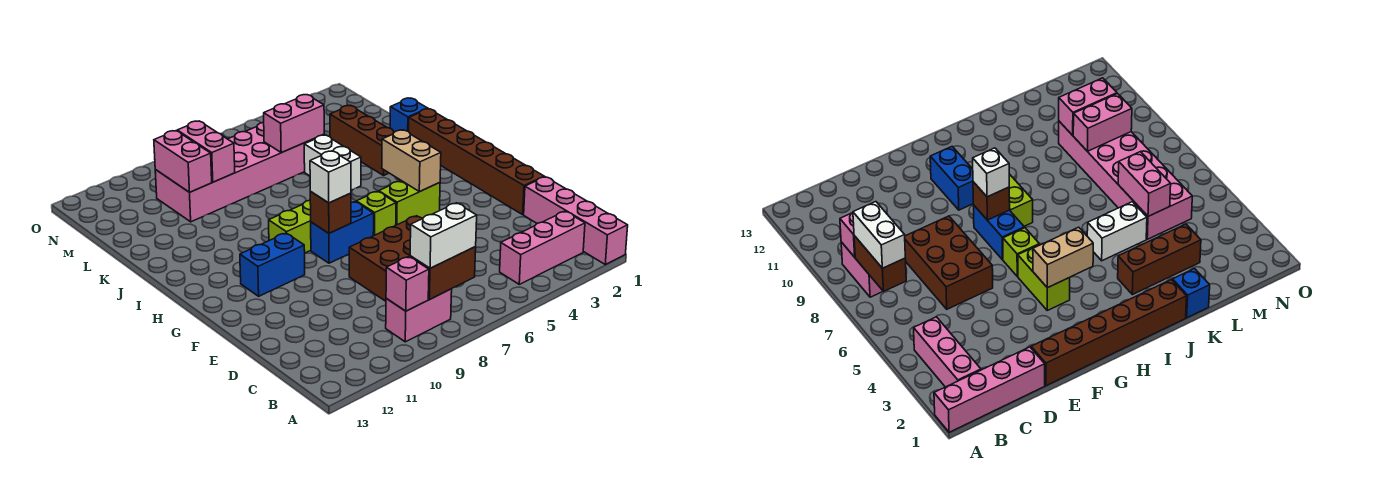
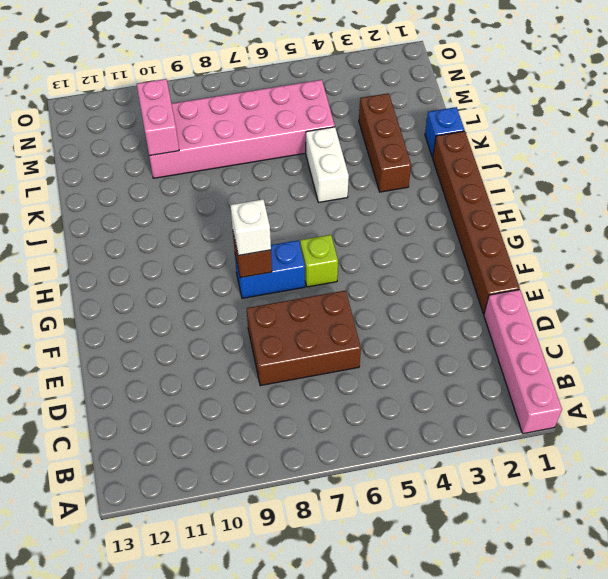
none -> pink brick B2:B4 level 1
none -> pink brick B8:B9 level 1
none -> lime brick G4:G5 level 1

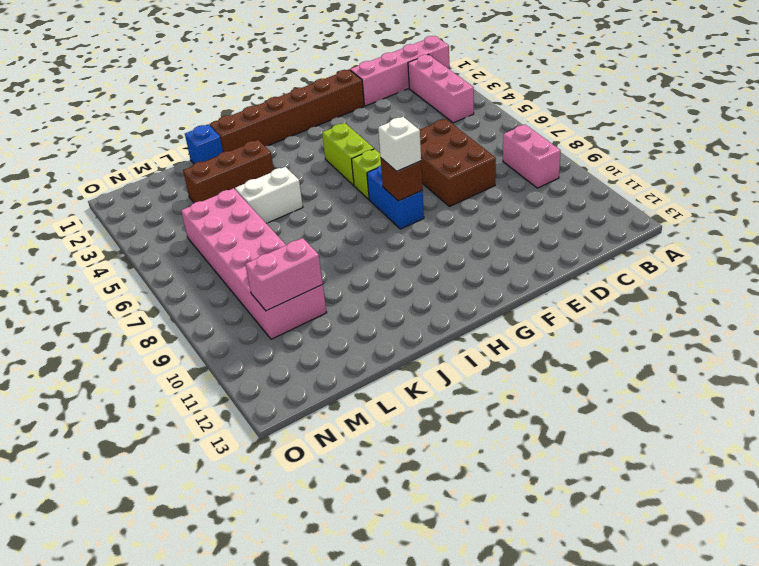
none -> blue brick G10:G11 level 1
none -> lime brick H8:H9 level 1
none -> brown brick B7:B8 level 2

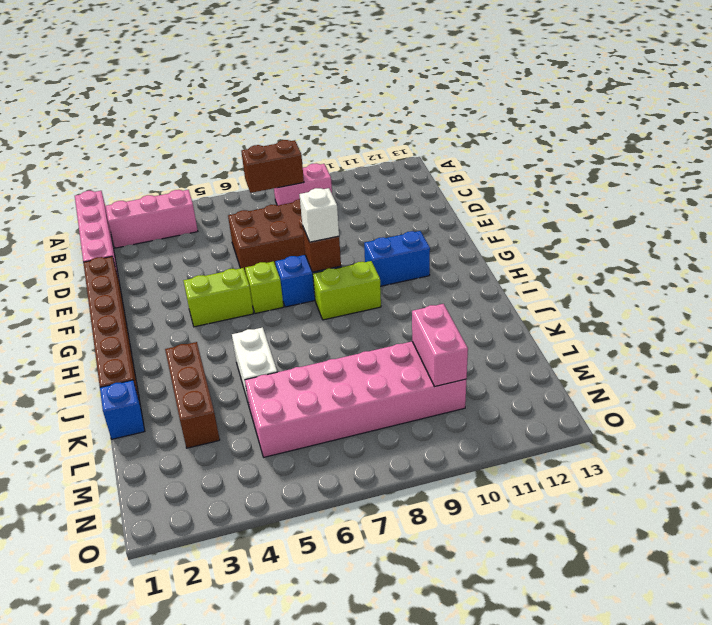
none -> pink brick B9 level 2
none -> tan brick G4:H4 level 2
none -> pink brick L5:L6 level 2

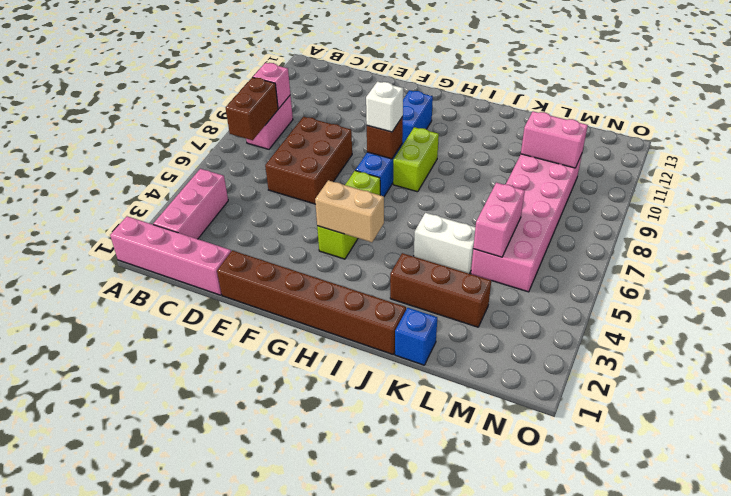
none -> pink brick L9:M9 level 2
none -> white brick B7:B8 level 3

